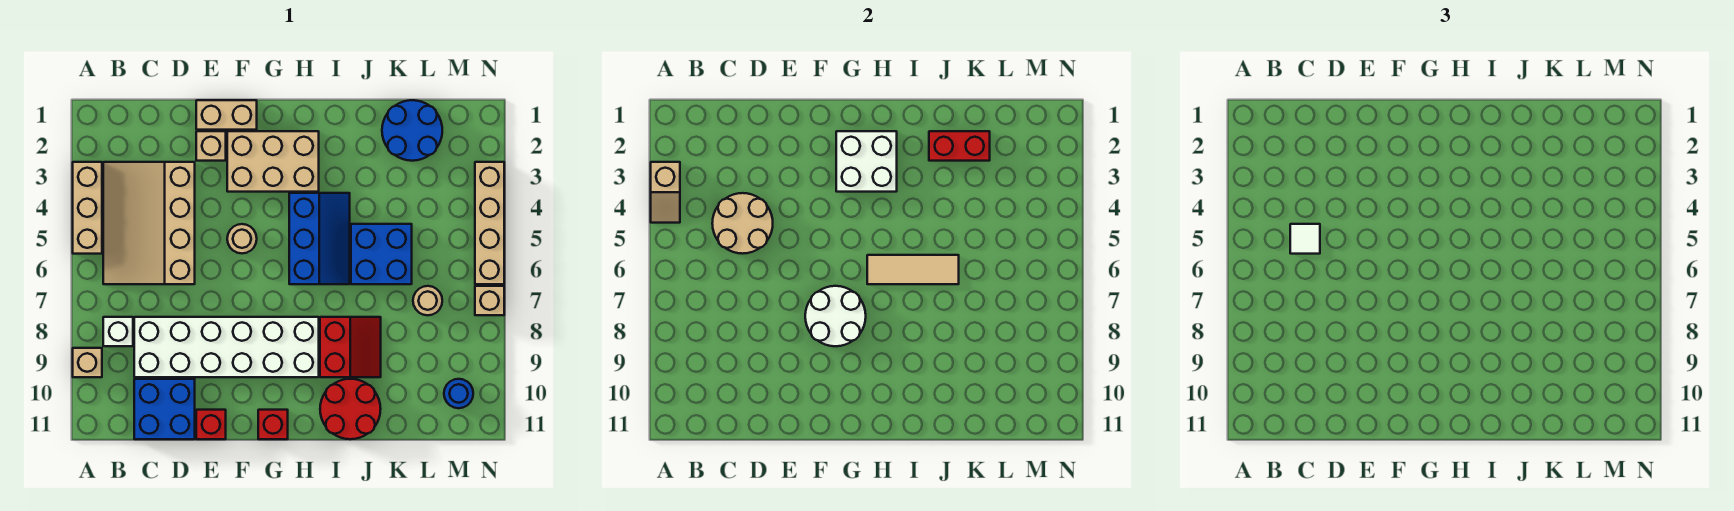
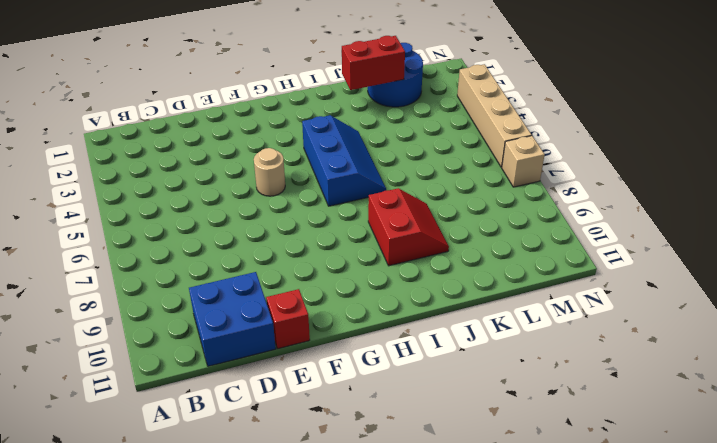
none -> tan brick A3:A5 level 1
none -> tan brick A9 level 1
none -> tan slope B3:D6 level 1 top D

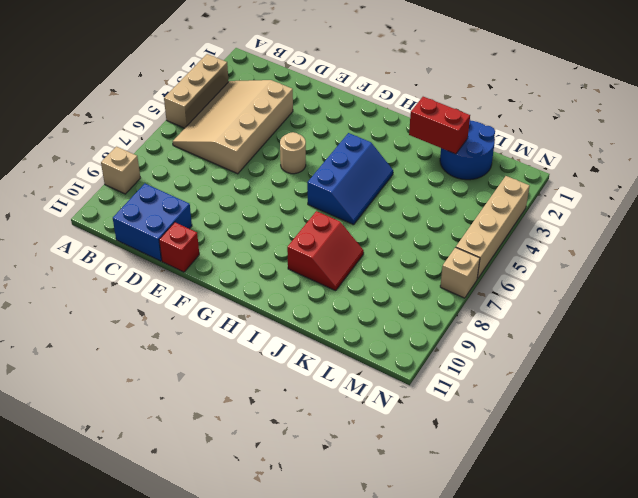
none -> white brick B8 level 1
none -> white brick C8:H9 level 1
none -> tan brick E1:F1 level 1

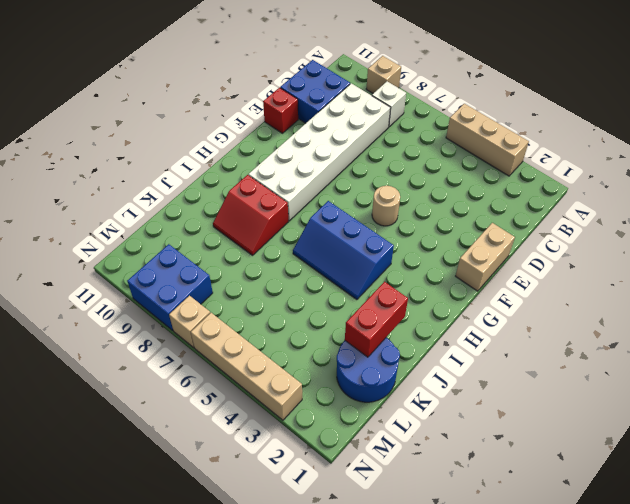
blue brick M8:N9 level 1 -> blue brick J5:K6 level 1
none -> tan slope B3:D6 level 1 top D
none -> tan brick E2 level 1
none -> tan brick F2:H3 level 1

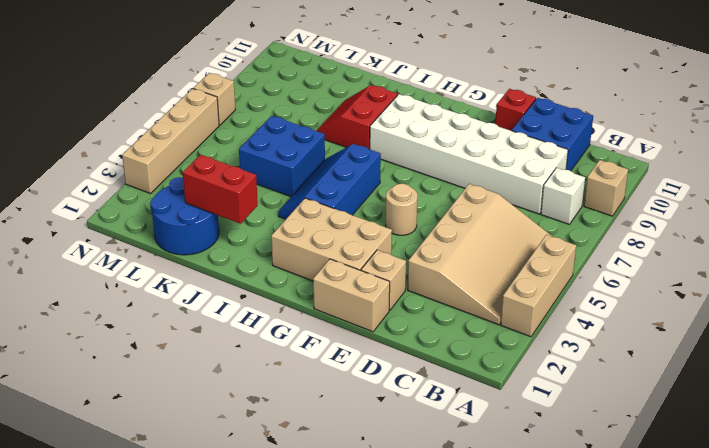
none -> red brick G11 level 1
none -> red round brick I10:J11 level 1
none -> tan round brick L7 level 1

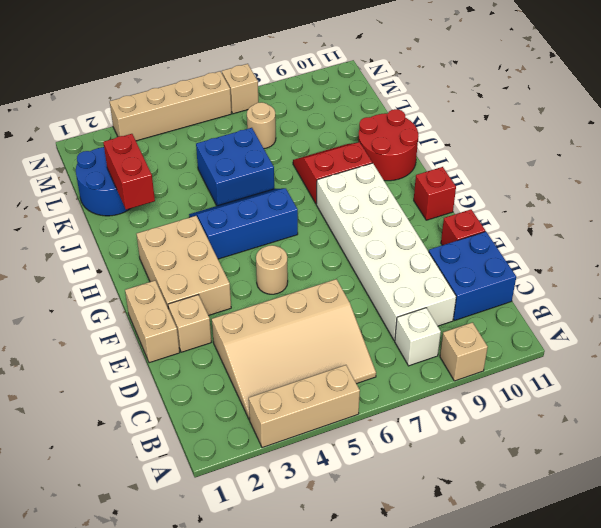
none -> blue round brick M10 level 1
none -> tan slope A3:A4 level 2 top 3
none -> tan round brick C4:D5 level 2

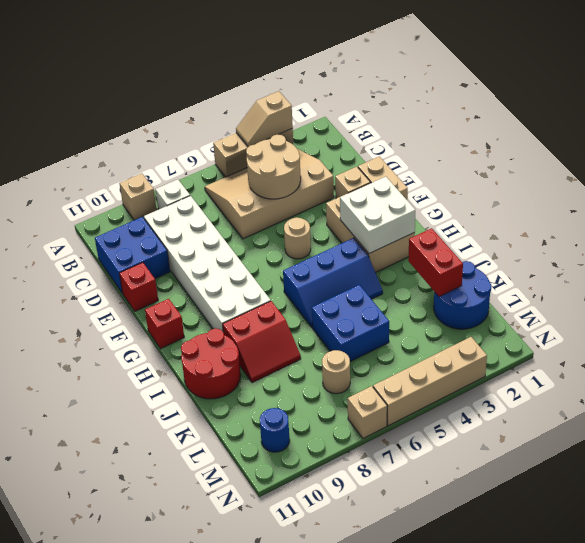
none -> white round brick F7:G8 level 2
none -> tan tile H6:J6 level 2
none -> white tile C5 level 3

